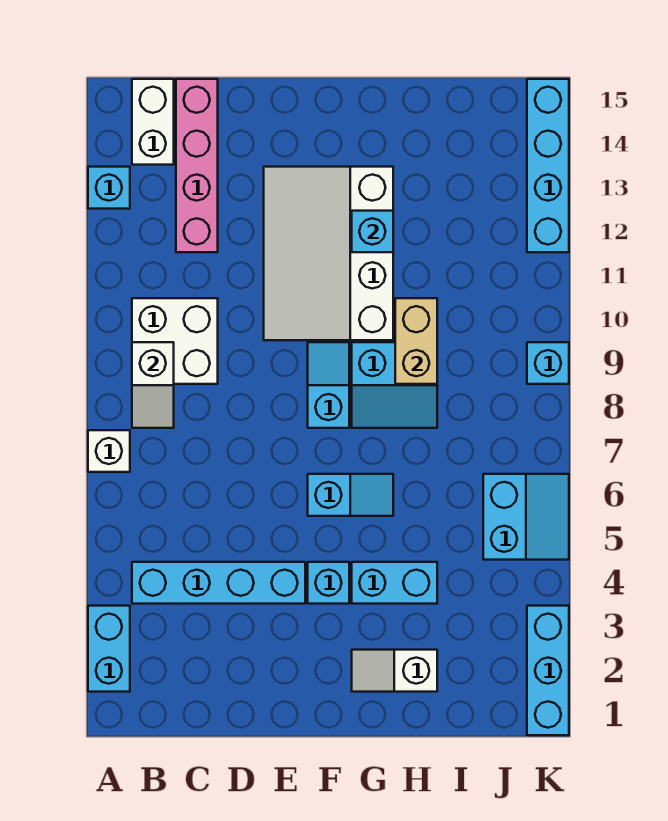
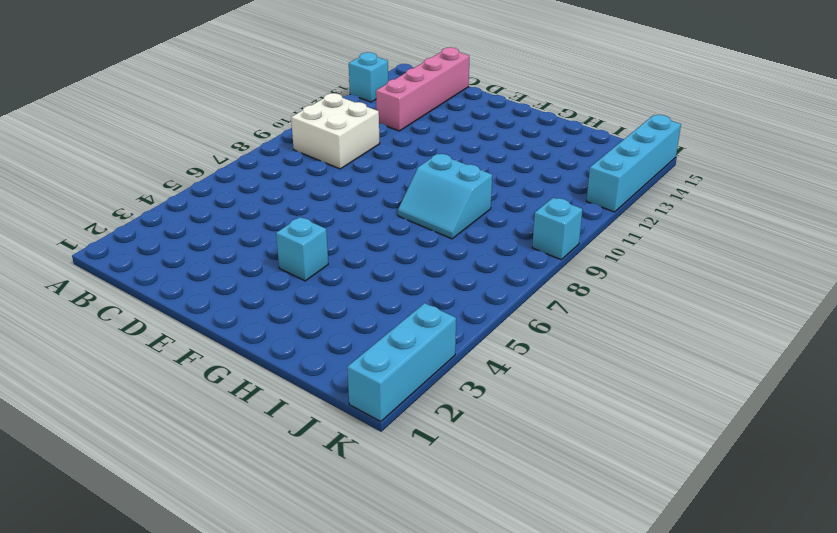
none -> cyan brick A2:A3 level 1
none -> white brick A7 level 1
none -> cyan brick B4:E4 level 1

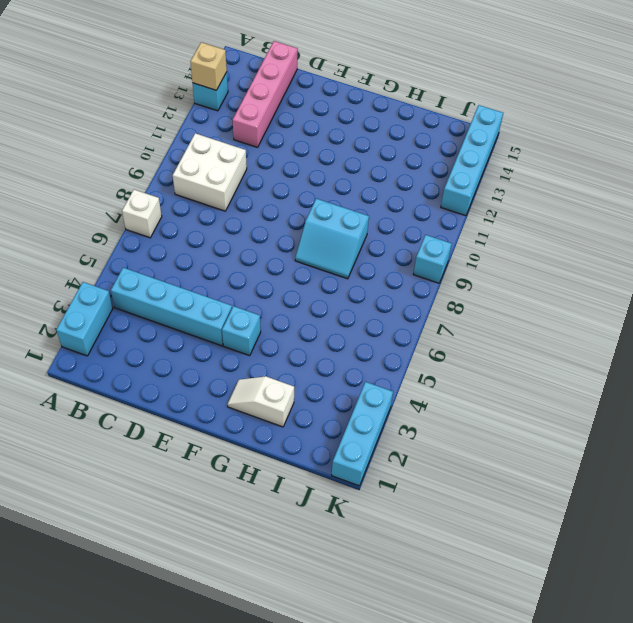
tan brick A13 level 2 -> none
none -> white brick B14:B15 level 1
none -> white slope E10:G13 level 1 top G
none -> cyan slope F6:G6 level 1 top F

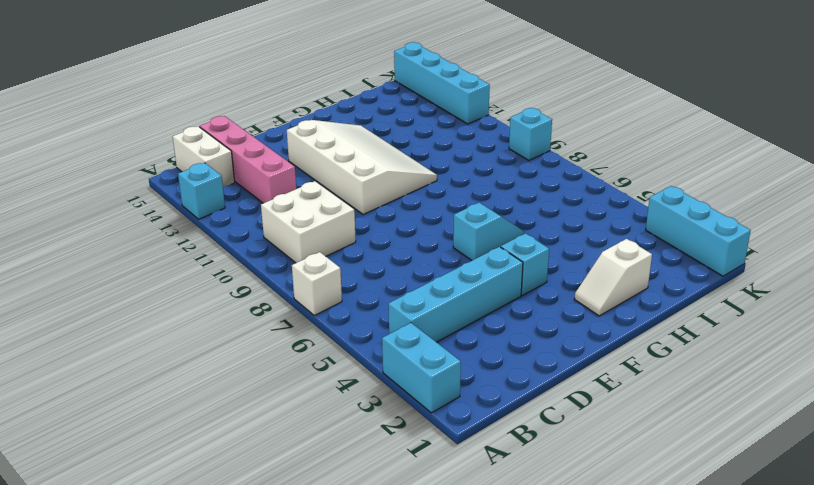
white slope E10:G13 level 1 top E -> white slope E10:G13 level 1 top G
none -> cyan slope F8:F9 level 1 top 8
none -> cyan brick G4:H4 level 1
none -> cyan slope G8:H9 level 1 top 9

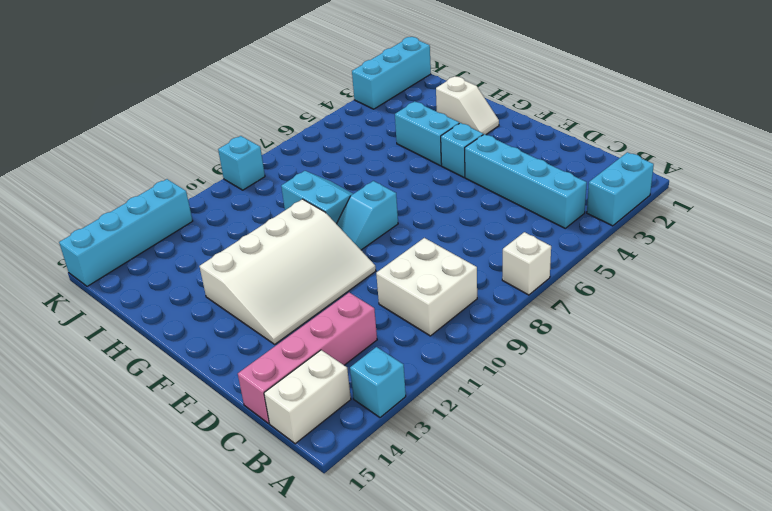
none -> cyan slope F6:G6 level 1 top F
none -> cyan slope J5:K6 level 1 top J
none -> white slope B8:B9 level 2 top 9

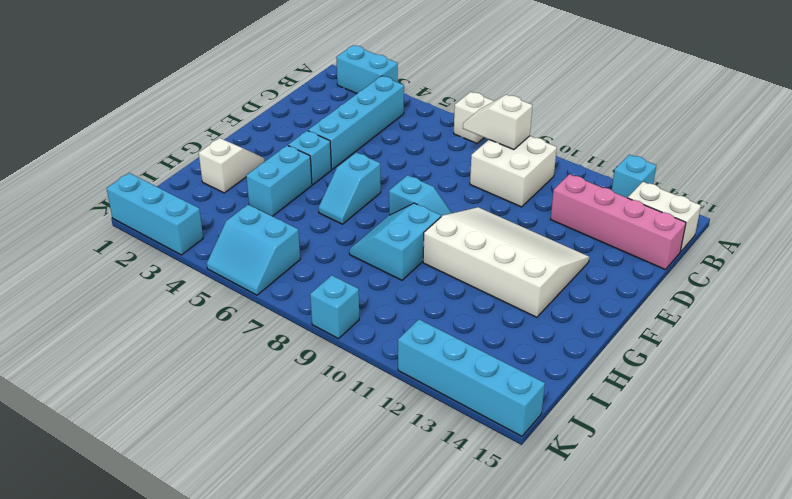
none -> cyan brick G12 level 2
none -> tan brick H9:H10 level 2

